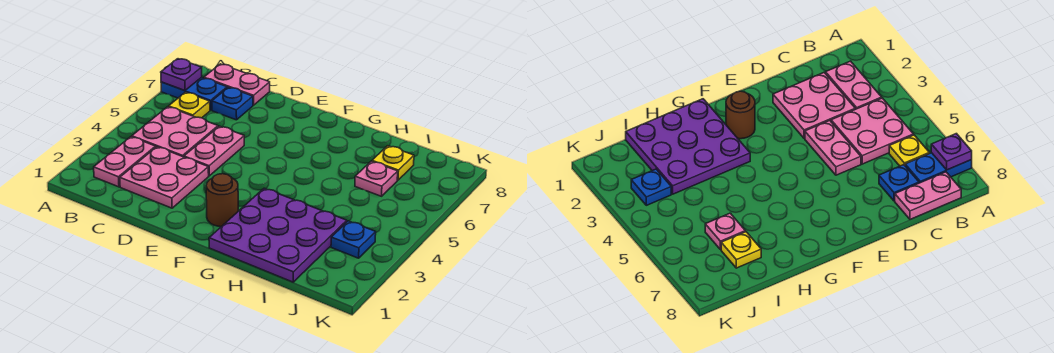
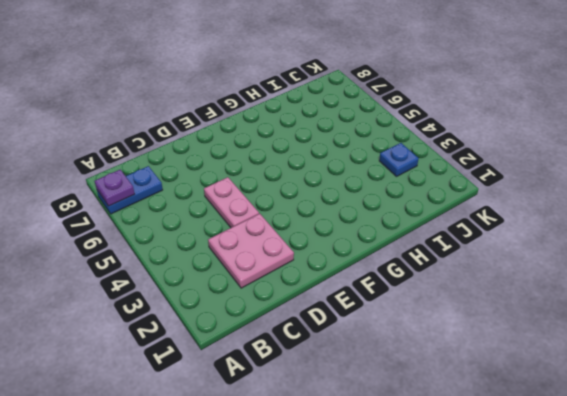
none -> pink plate B2:B3 level 1
none -> pink plate B4:C5 level 1
none -> yellow plate B6 level 1

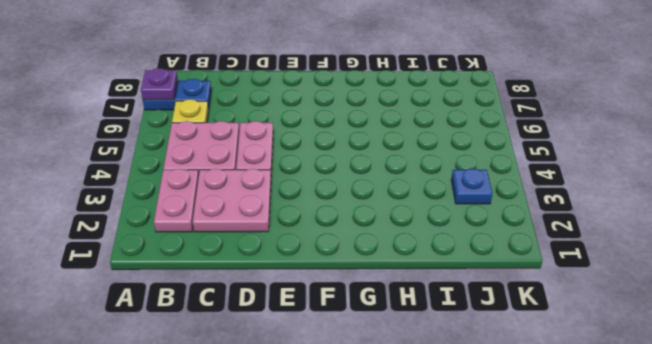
none -> pink plate B8:C8 level 1
none -> blue plate C7 level 1
none -> brown round brick F2 level 1

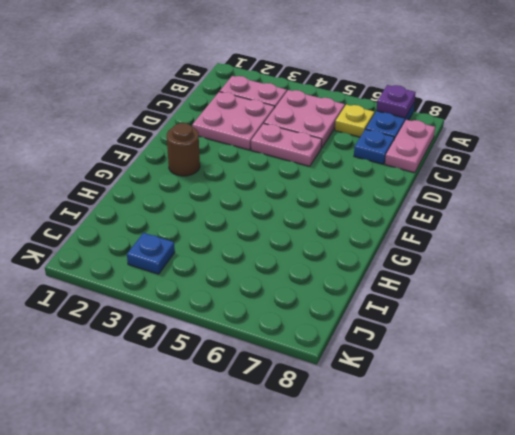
none -> purple plate G1:I3 level 1
none -> pink plate I6 level 1
none -> yellow plate I7 level 1

